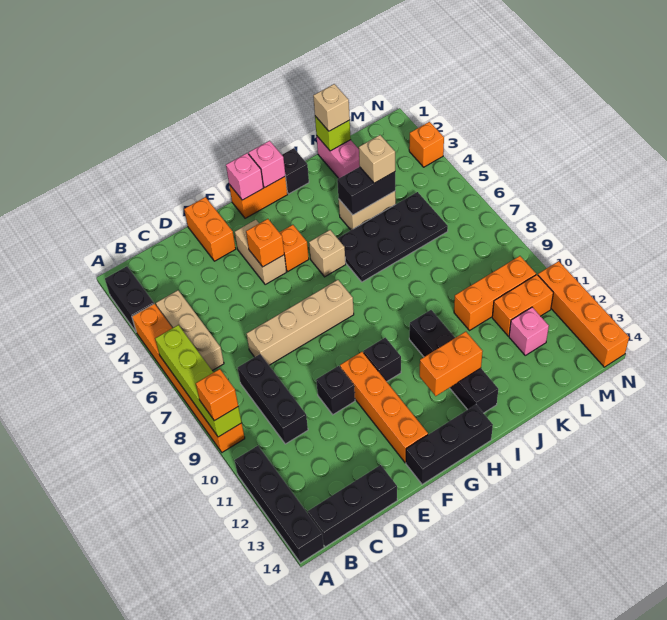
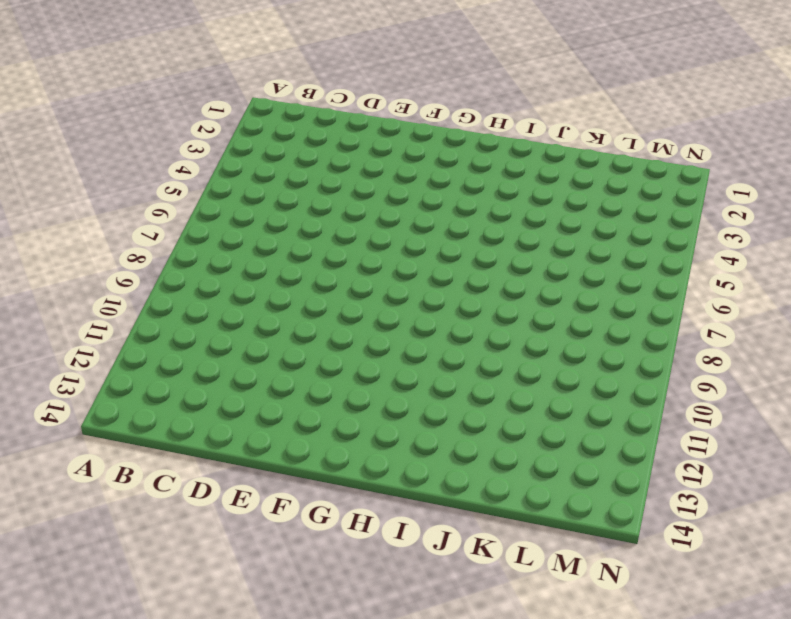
none -> black brick A2:A3 level 1
none -> orange brick A4:A9 level 1
none -> black brick A11:A14 level 1
none -> tan brick B4:B6 level 1

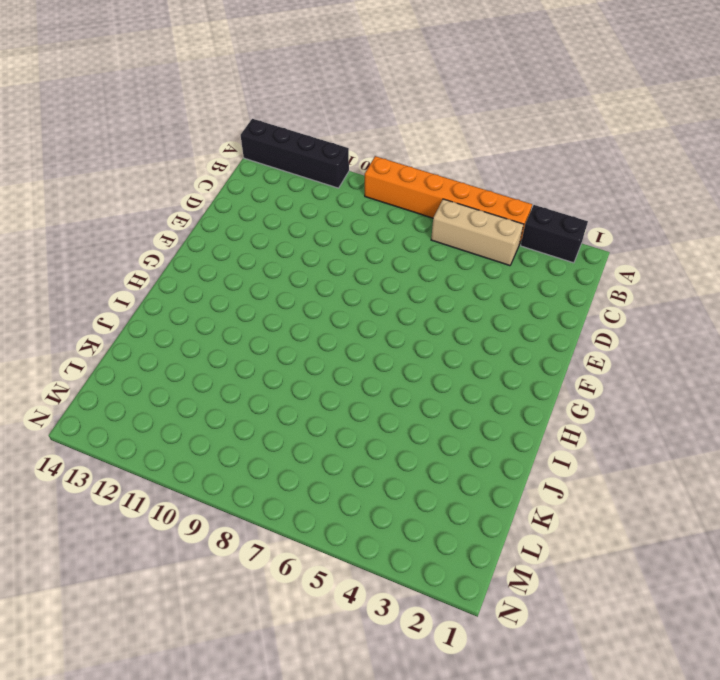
none -> black brick B14:D14 level 1
none -> black brick C8:C10 level 1
none -> tan brick D7:G7 level 1
none -> orange brick E1:E2 level 1

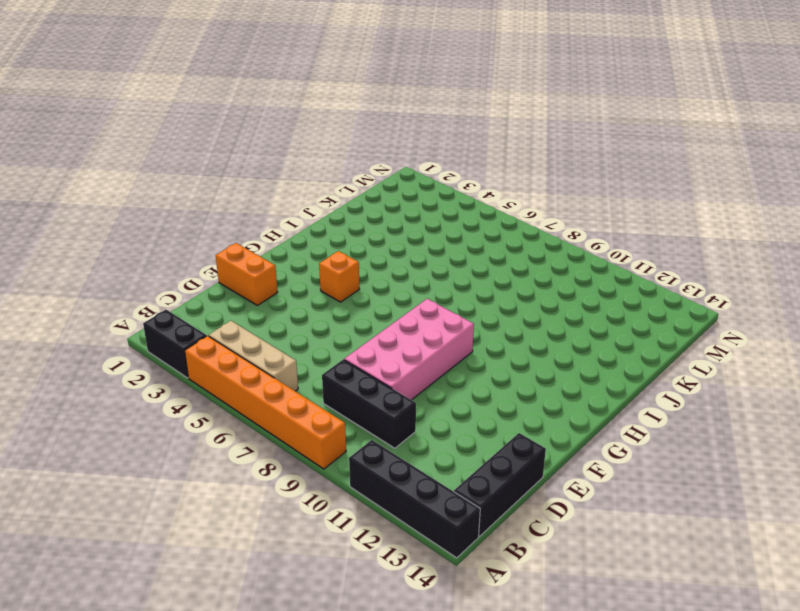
pink brick D8:G9 level 1 -> none
none -> tan brick D7:G7 level 1
none -> black brick E10 level 1
none -> tan brick F3:F4 level 1
none -> orange brick F10:F13 level 1

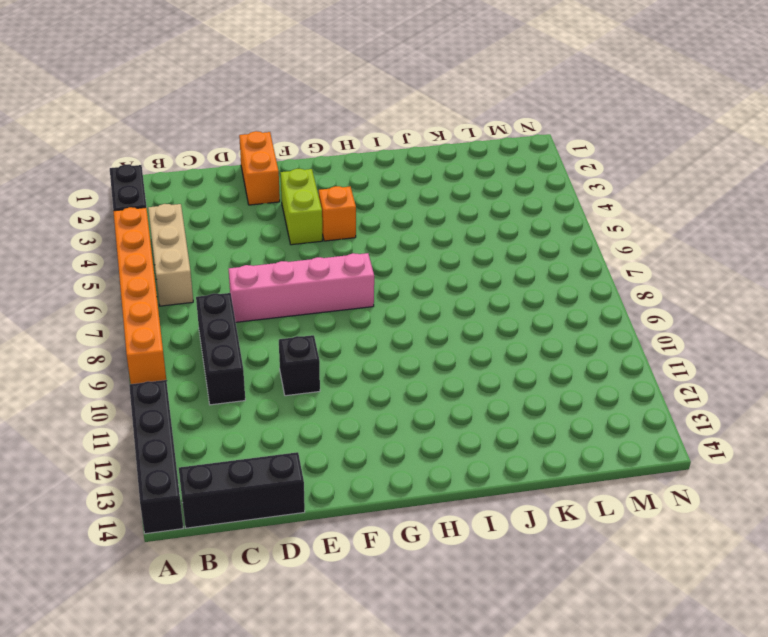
pink brick D7:G7 level 1 -> tan brick D7:G7 level 1
lime brick F3:F4 level 1 -> tan brick F3:F4 level 1
none -> orange brick F10:F13 level 1
none -> black brick F14:H14 level 1
none -> orange brick G1:H1 level 1
none -> black brick G10 level 1

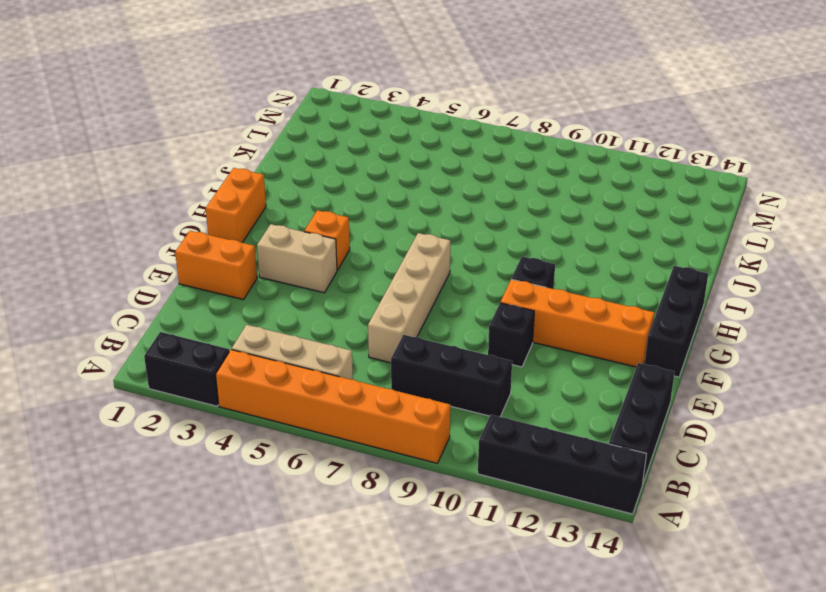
none -> tan brick H5 level 1
none -> black brick I1 level 1
none -> black plate I5:L6 level 1
none -> black brick I10:I13 level 1

